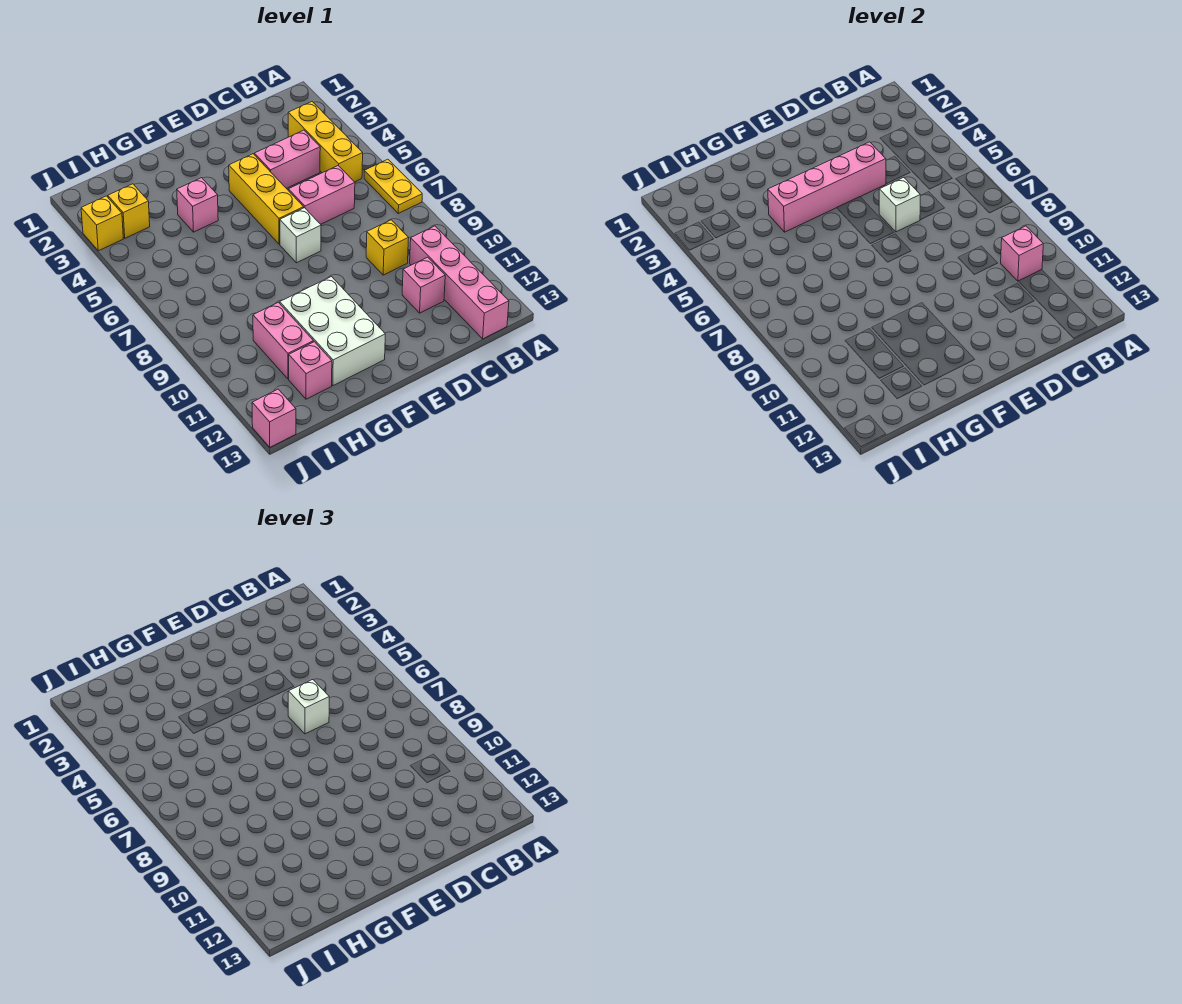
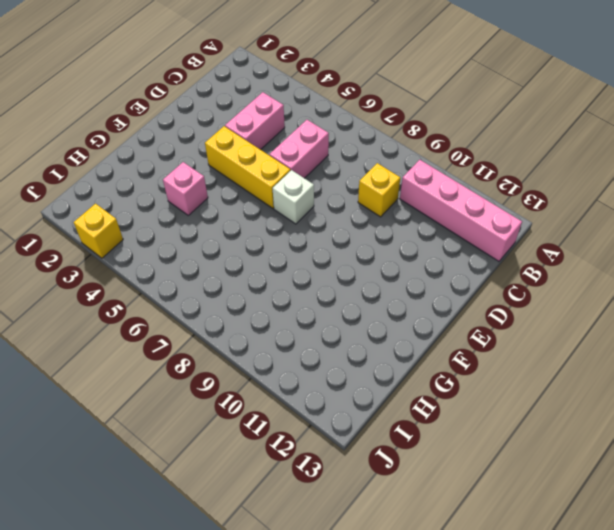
none -> yellow plate A6:A7 level 1
none -> yellow brick B3:B5 level 1
none -> pink brick C11 level 1

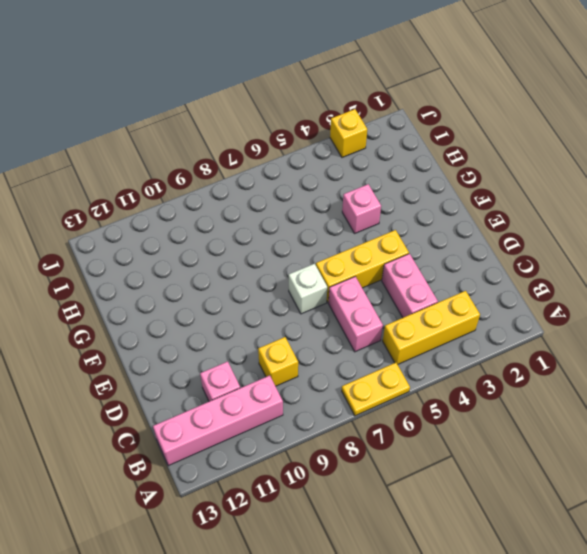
none -> white brick F10:G12 level 1
none -> pink brick H10:H11 level 1
none -> pink brick H12 level 1

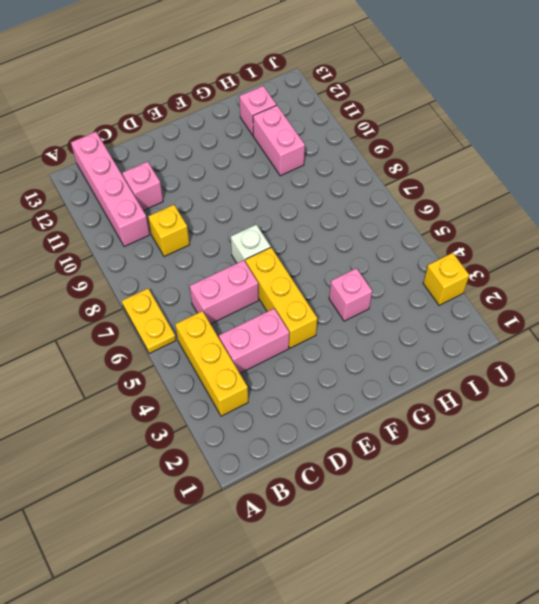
none -> white brick F10:G12 level 1
none -> yellow brick I3 level 1
none -> pink brick J13 level 1

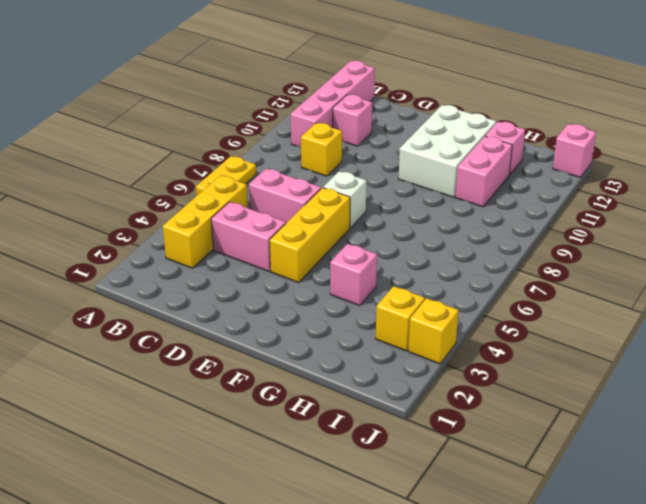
none -> pink brick B10 level 2
none -> pink brick D4:G4 level 2
none -> white brick D6 level 2

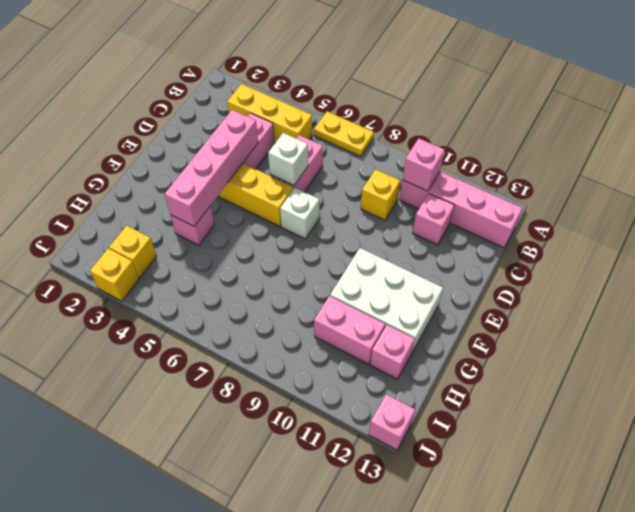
none -> white brick D6 level 3

